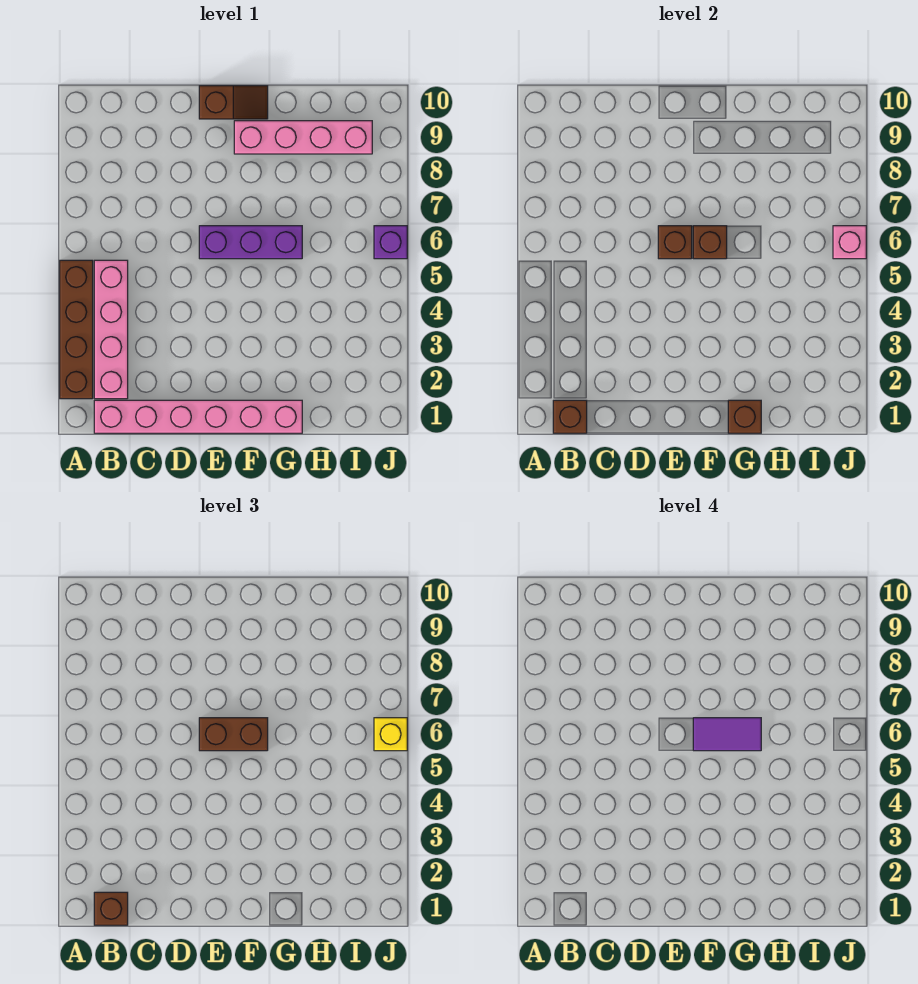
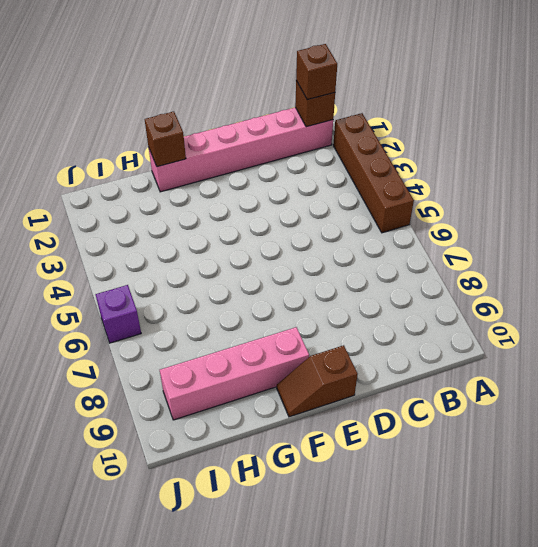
none -> pink brick B2:B5 level 1
none -> purple brick E6:G6 level 1
none -> brown brick E6 level 2

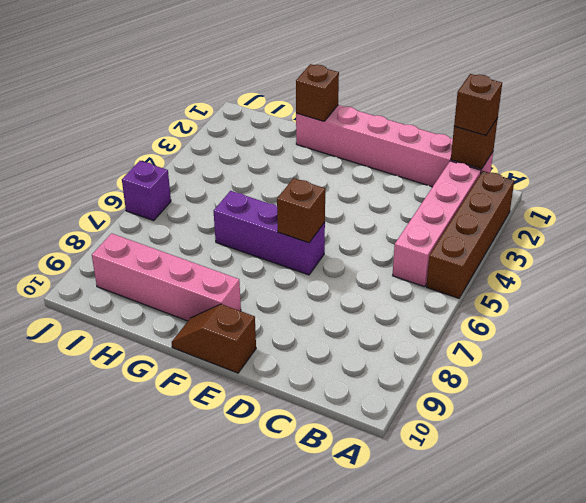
none -> brown brick F6 level 2
none -> pink brick J6 level 2
none -> brown brick E6:F6 level 3

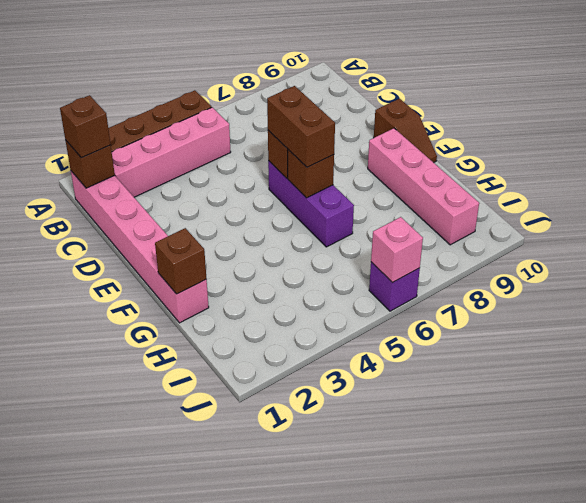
none -> yellow brick J6 level 3
none -> purple tile F6:G6 level 4

